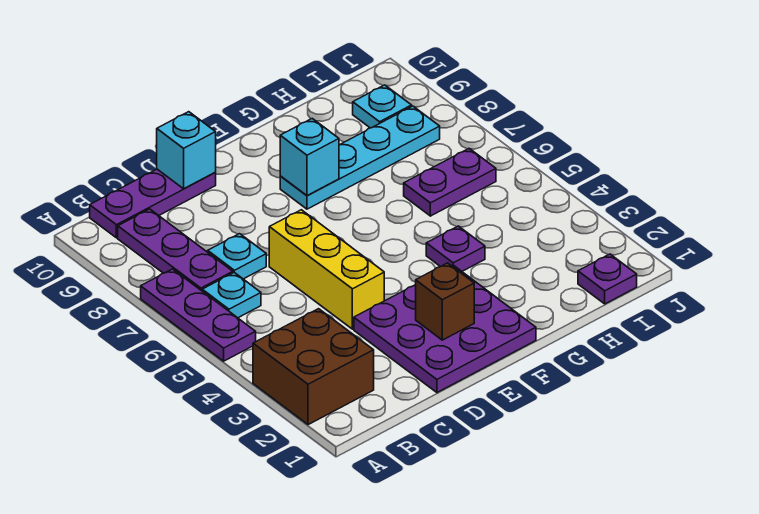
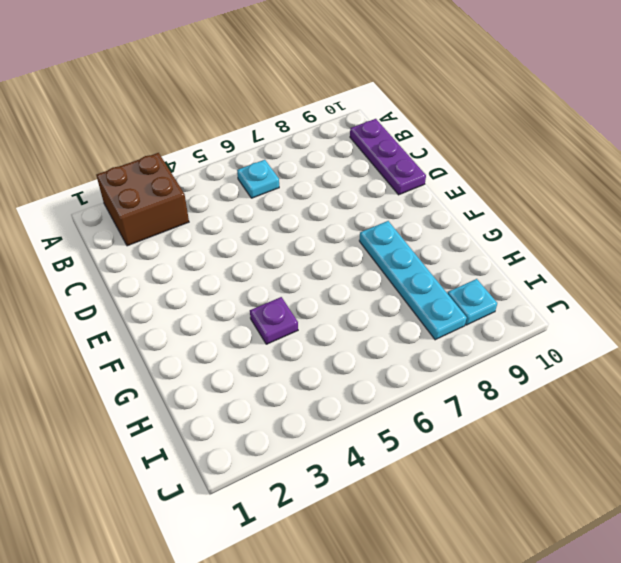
none -> purple plate A5:A7 level 1
none -> purple plate B7:B9 level 1
none -> cyan plate C7 level 1

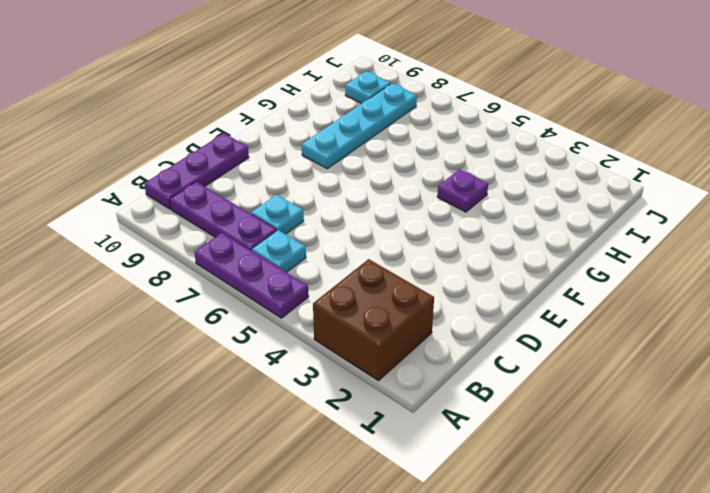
none -> purple plate D1:F3 level 1
none -> yellow brick D4:D6 level 1
none -> purple plate H6:I6 level 1

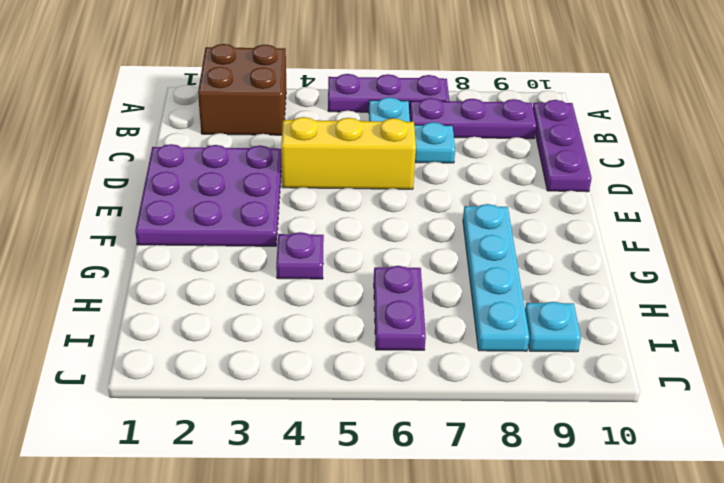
none -> purple plate I1 level 1
none -> cyan brick D10 level 2
none -> brown brick E2 level 2

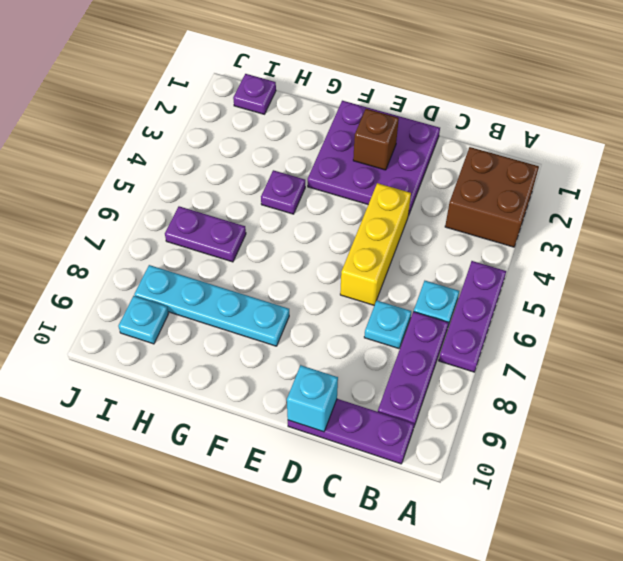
none -> cyan brick F8 level 2

